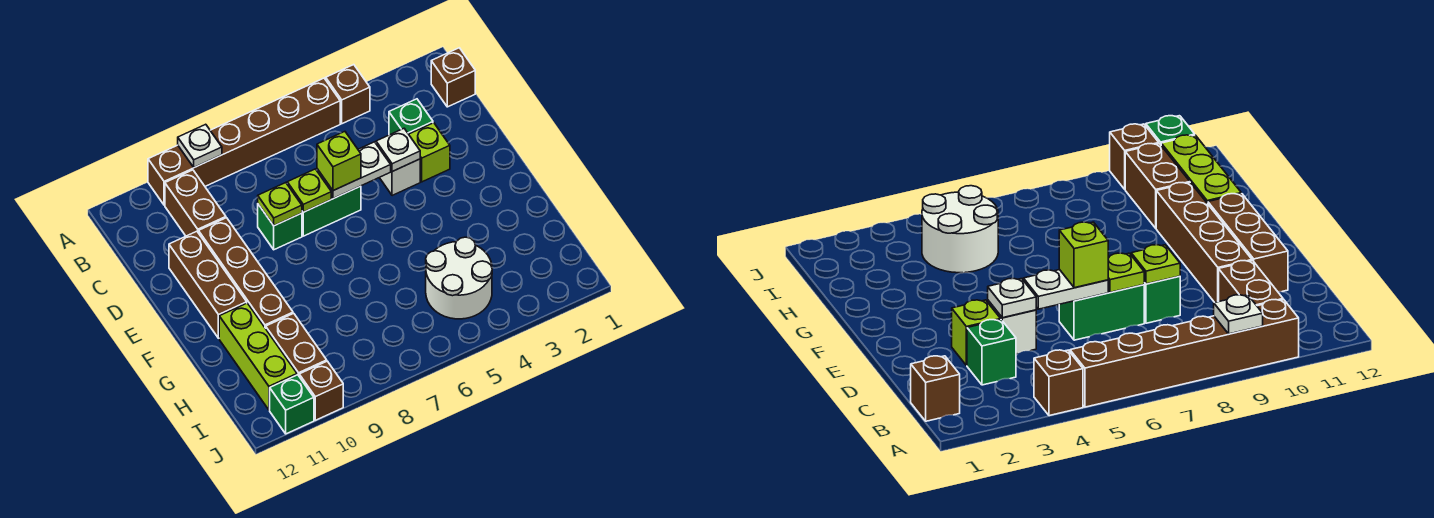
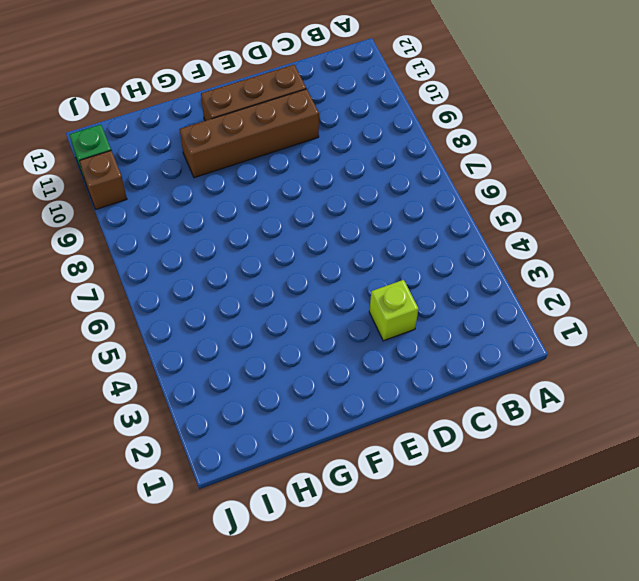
none -> brown brick A4 level 1
none -> brown brick A5:A10 level 1
none -> brown brick B1 level 1

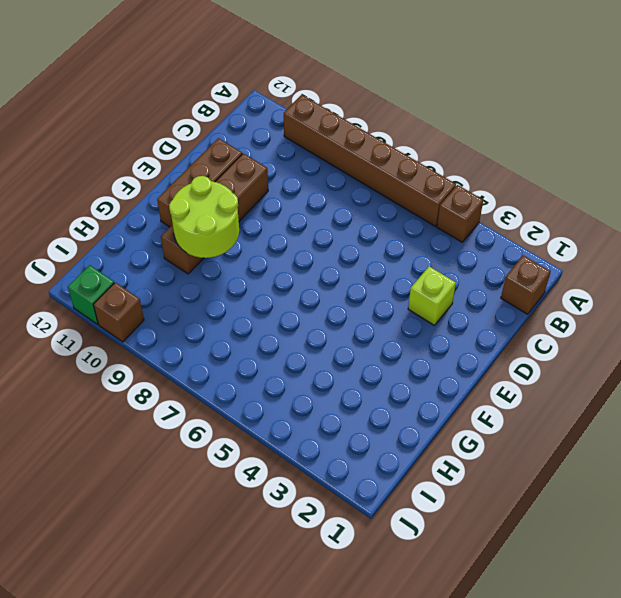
lime round brick F9:G10 level 2 -> none
none -> brown brick B10:C10 level 1
none -> green brick C3 level 1
none -> white brick D4 level 1

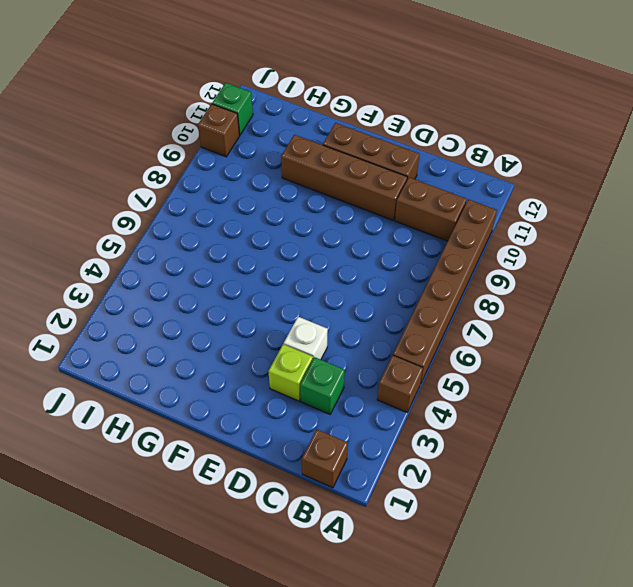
none -> green brick D6:D7 level 1
none -> green brick D8 level 1
none -> lime brick G11:I11 level 1

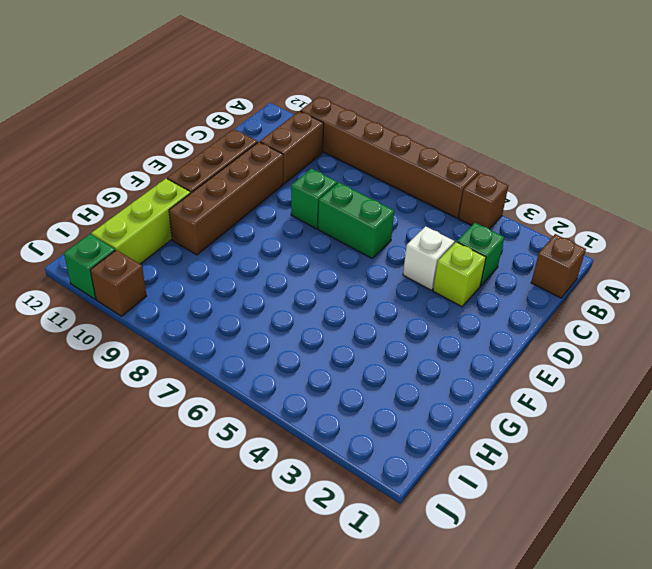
none -> white round brick H4:I5 level 1
none -> brown brick H10:I10 level 1
none -> white plate A9 level 2

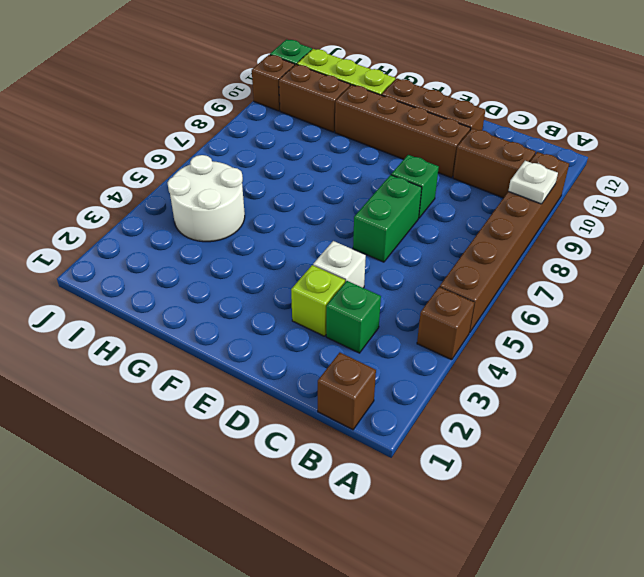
none -> white plate D4 level 2
none -> white plate D5:D6 level 2
none -> lime plate D7 level 2

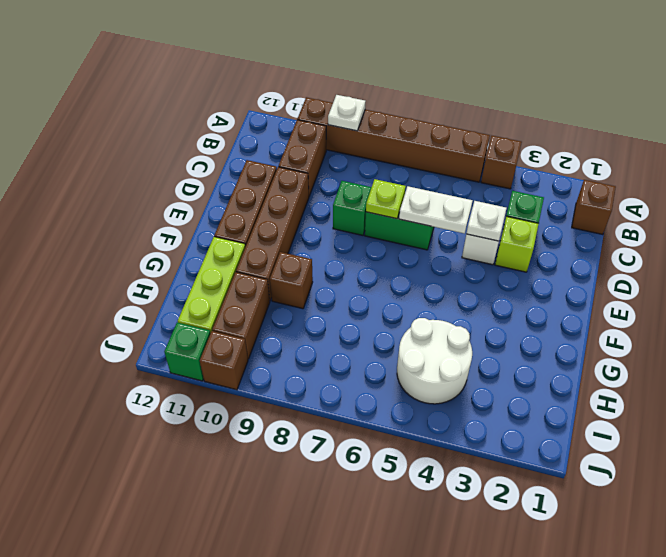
brown brick G9 level 1 -> none
none -> lime plate D8 level 2
none -> lime brick D6 level 3

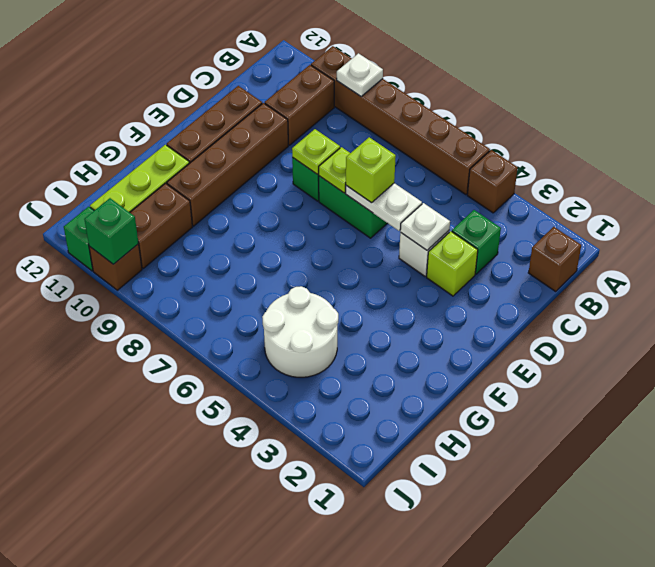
green brick J10 level 2 -> none

